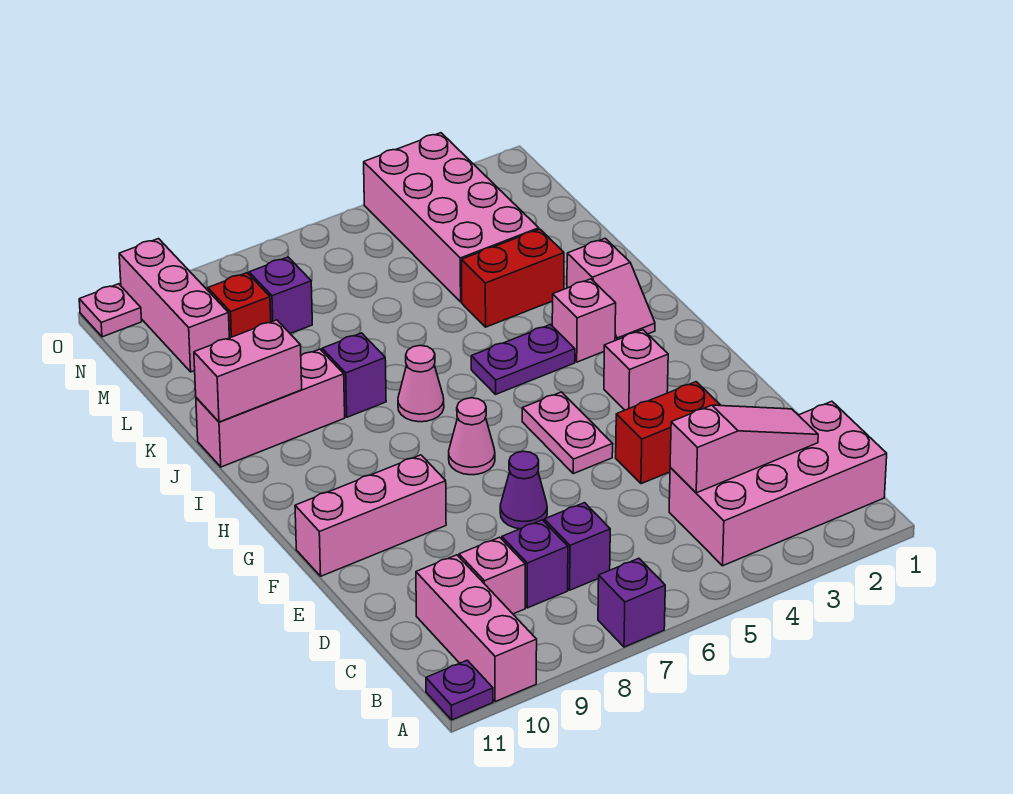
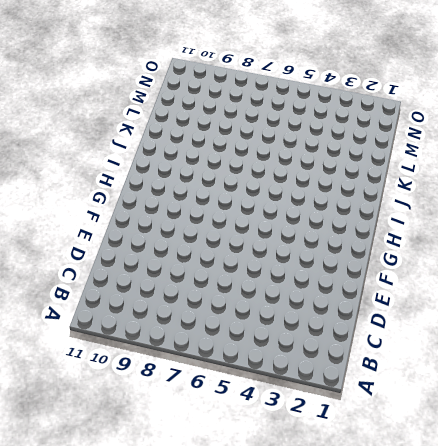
none -> purple brick A7 level 1
none -> pink brick A10:C10 level 1
none -> purple plate A11 level 1

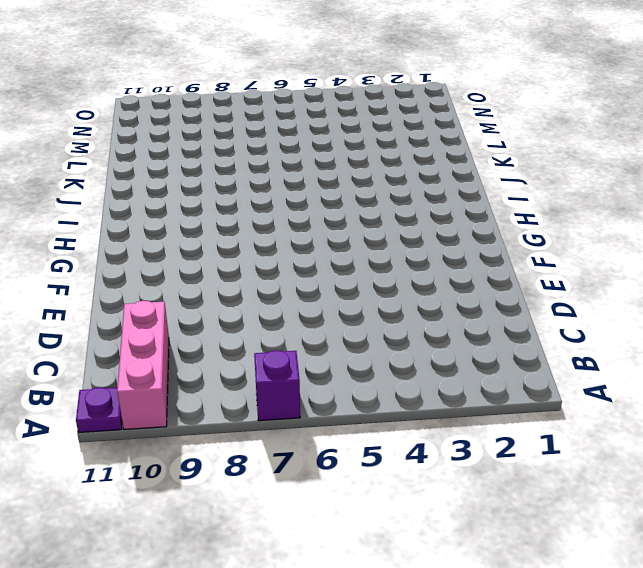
none -> pink brick B1:C4 level 1
none -> purple brick C7 level 1
none -> purple brick C8 level 1

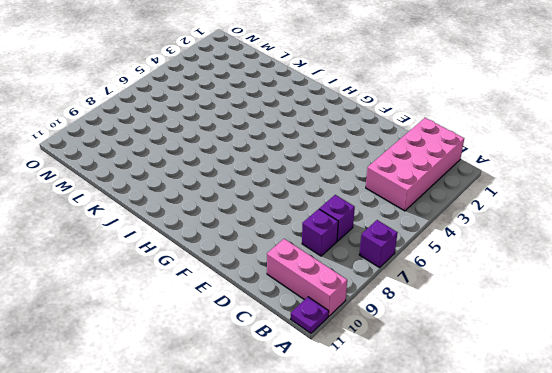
none -> pink brick C9 level 1
none -> red brick E3:E4 level 1
none -> purple cone E7 level 1

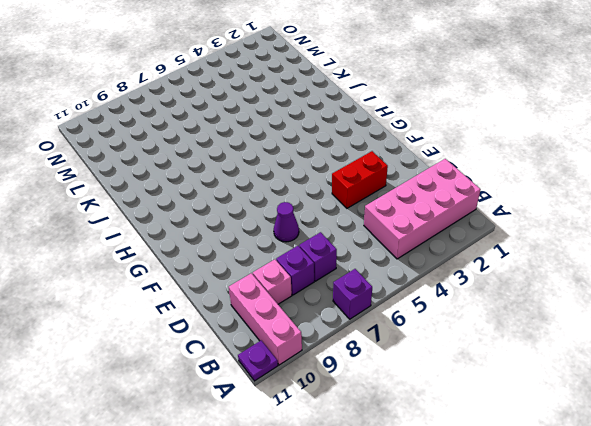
none -> pink plate F5:G5 level 1
none -> pink brick F9:F11 level 1
none -> pink brick G3 level 1

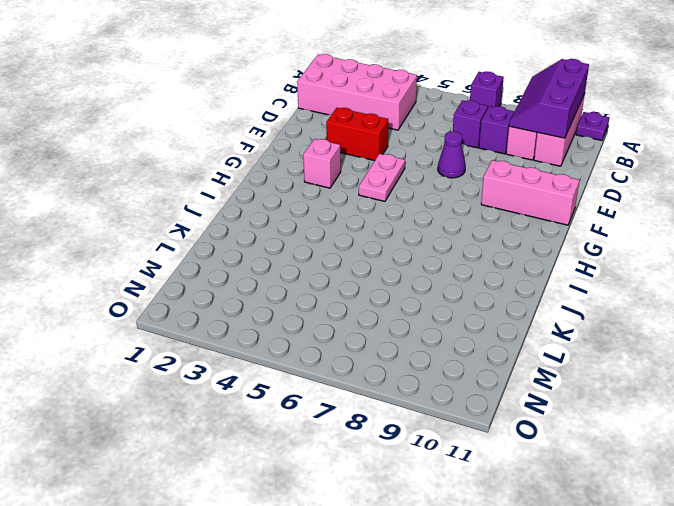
purple slope A9:C10 level 2 top 10 -> none
none -> pink cone G7 level 1
none -> pink slope I2:J2 level 1 top J
none -> pink brick I3 level 1

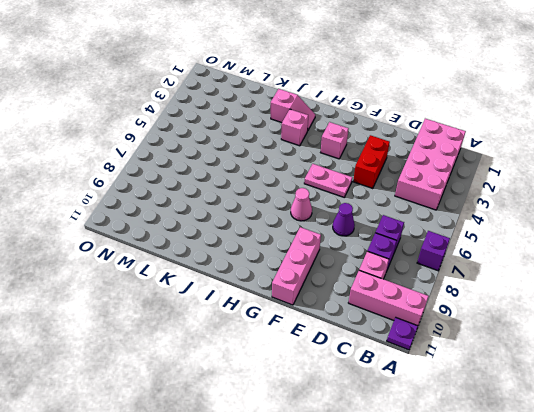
none -> purple plate I4:I5 level 1
none -> pink cone I7 level 1
none -> purple brick J8 level 1

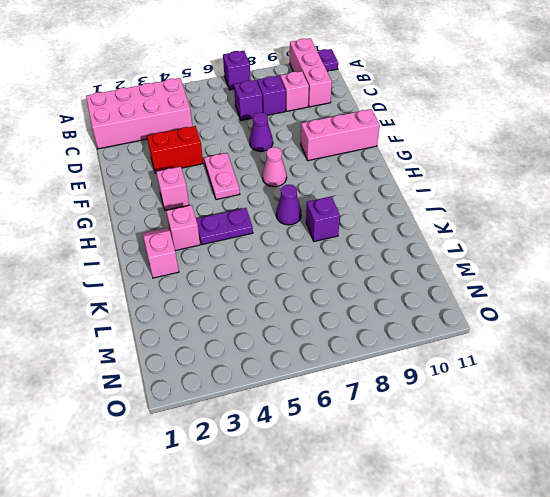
purple cone I7 level 1 -> pink cone I7 level 1
none -> pink brick J9:J11 level 1
none -> red brick K3:K4 level 1
none -> pink brick L3:O4 level 1

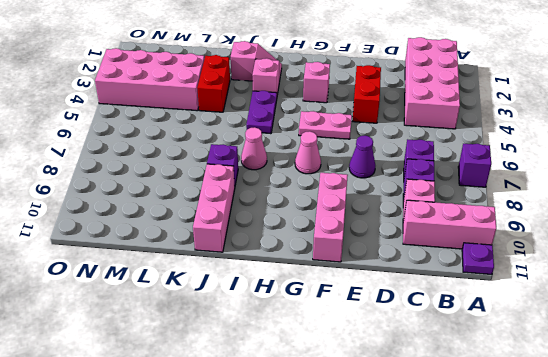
none -> purple brick M8 level 1
none -> red brick M9 level 1
none -> pink brick M10:O10 level 1

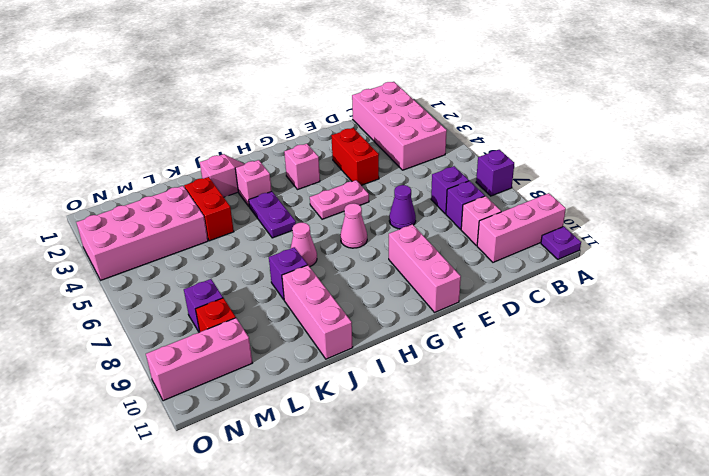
none -> pink plate O11 level 1
none -> pink slope C2:C4 level 2 top 4
none -> pink brick J10:J11 level 2

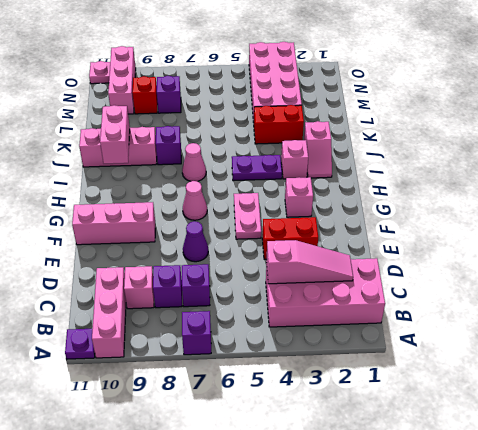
pink brick I10:J10 level 2 -> pink brick J10:J11 level 2

